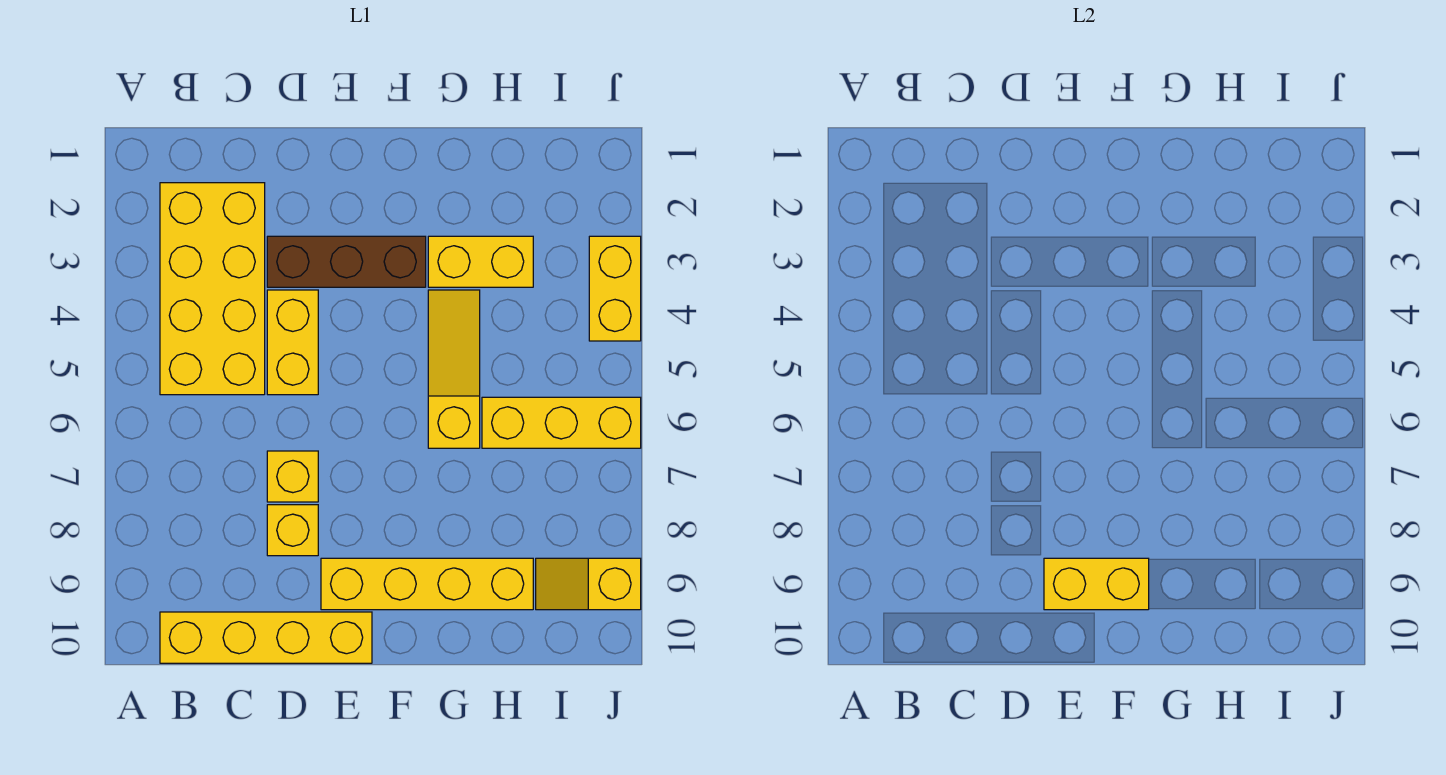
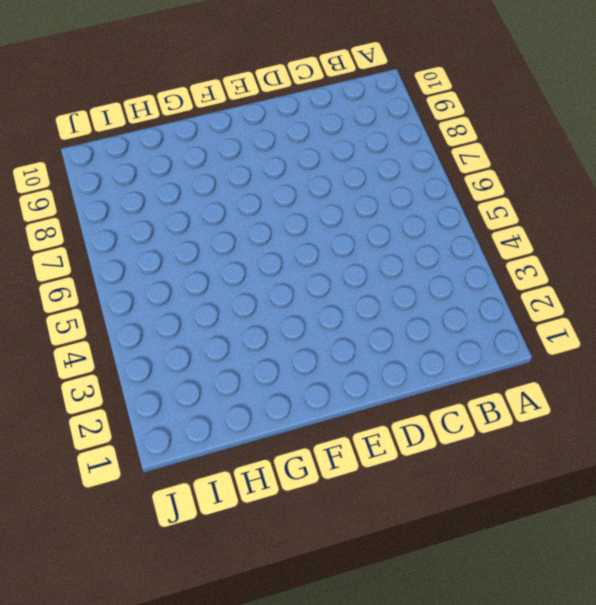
none -> yellow brick B2:C5 level 1
none -> yellow brick B10:E10 level 1
none -> brown brick D3:F3 level 1

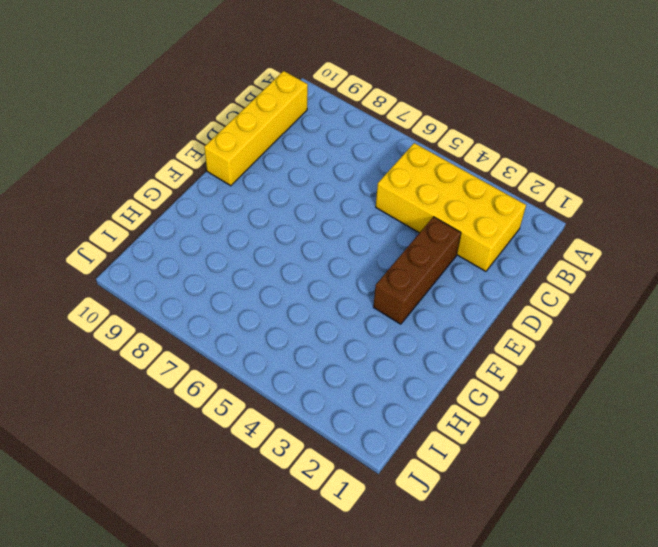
none -> yellow brick D4:D5 level 1
none -> yellow brick D7 level 1
none -> yellow brick D8 level 1

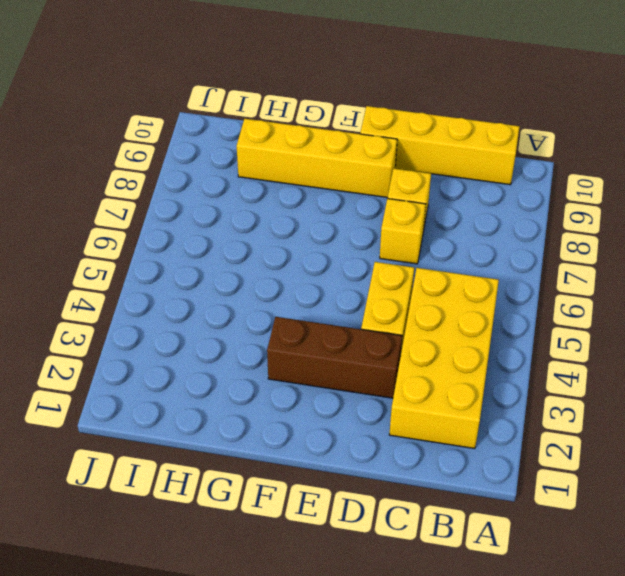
none -> yellow brick G3:H3 level 1
none -> yellow slope G4:G6 level 1 top 6
none -> yellow brick H6:J6 level 1

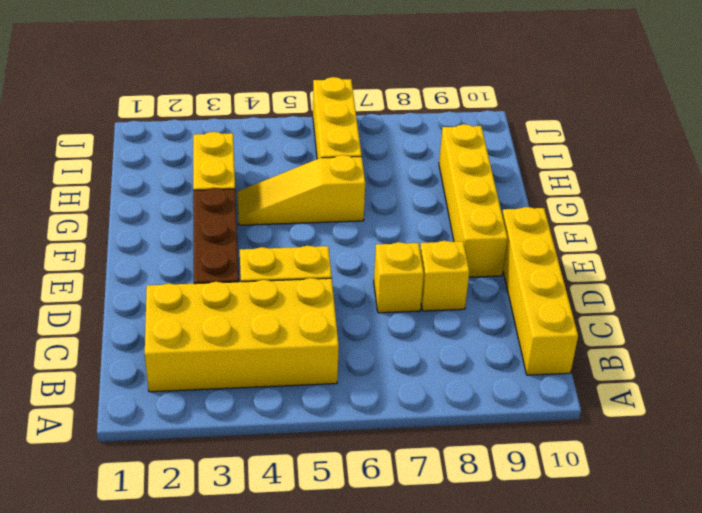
none -> yellow slope I9:J9 level 1 top J
none -> yellow brick J3:J4 level 1
none -> yellow brick E9:F9 level 2

